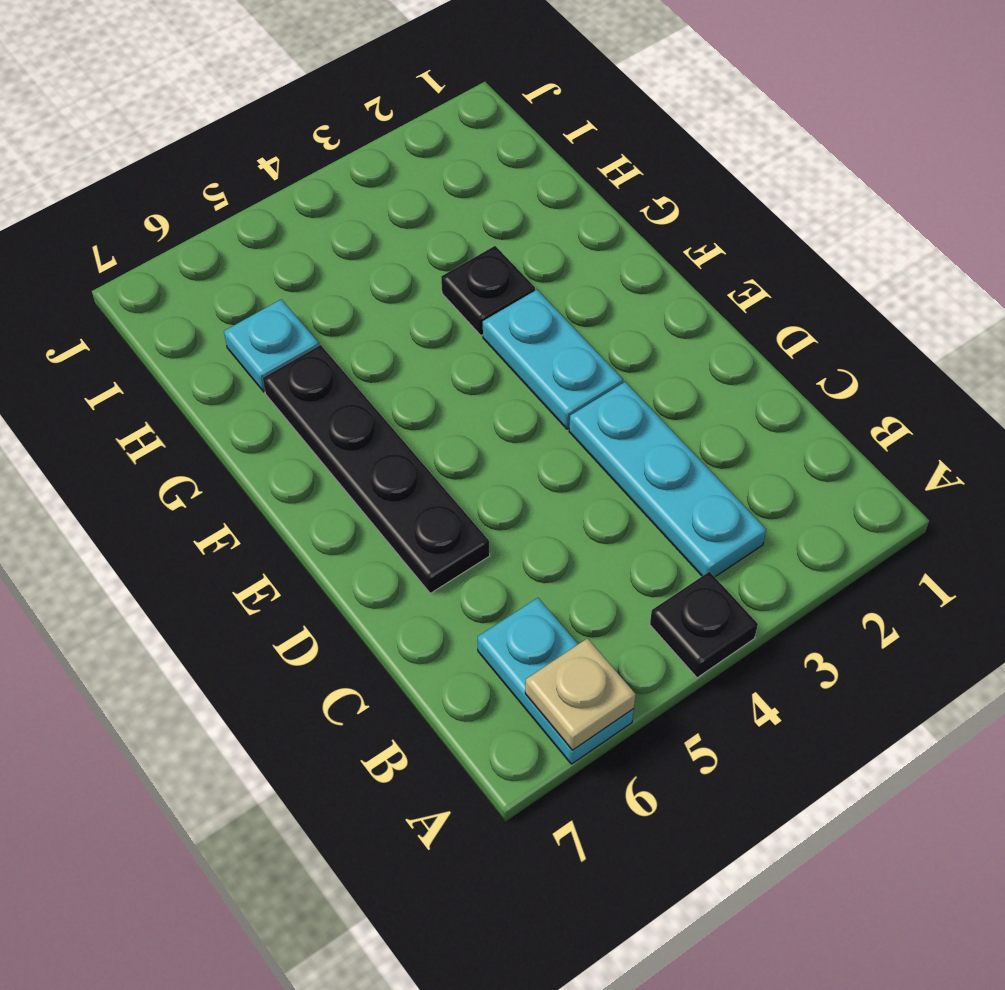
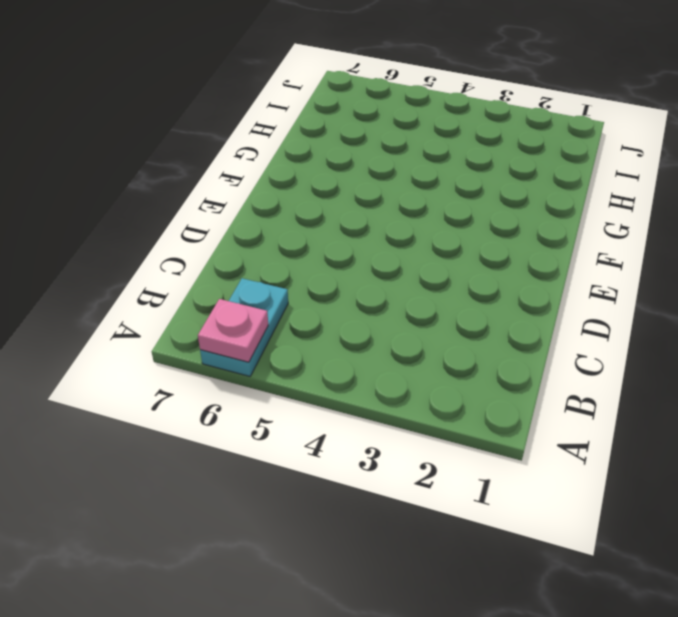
pink plate A6 level 2 -> tan plate A6 level 2
none -> black plate A4 level 1
none -> cyan plate B3:D3 level 1

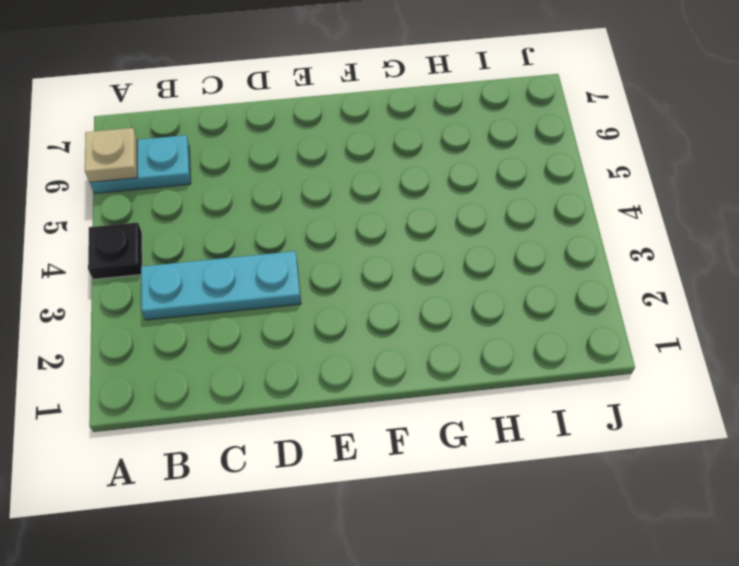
none -> black plate D6:G6 level 1
none -> cyan plate E3:F3 level 1

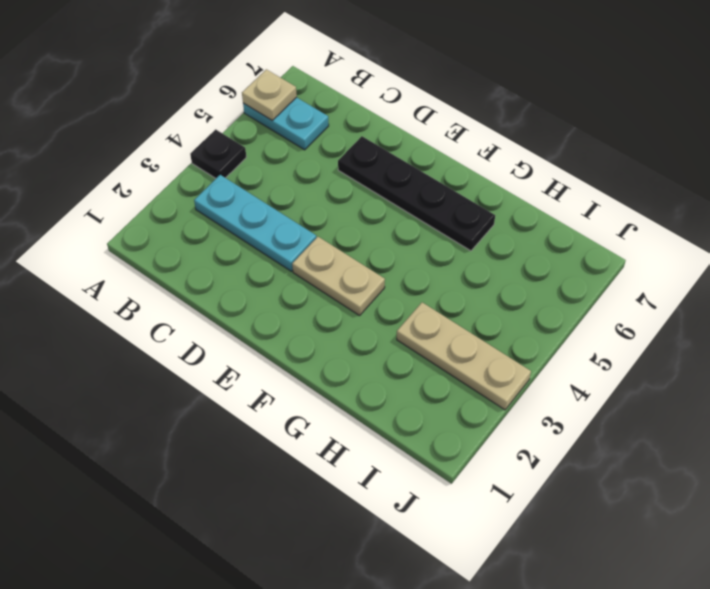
tan plate E3:F3 level 1 -> cyan plate E3:F3 level 1
tan plate H3:J3 level 1 -> none
none -> black plate G3 level 1
none -> cyan plate H6 level 1

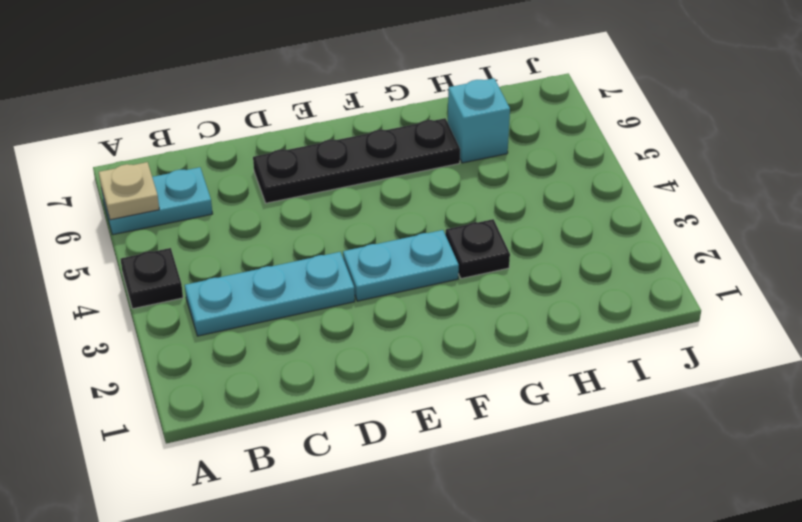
cyan brick H6 level 1 -> cyan plate H6 level 1

